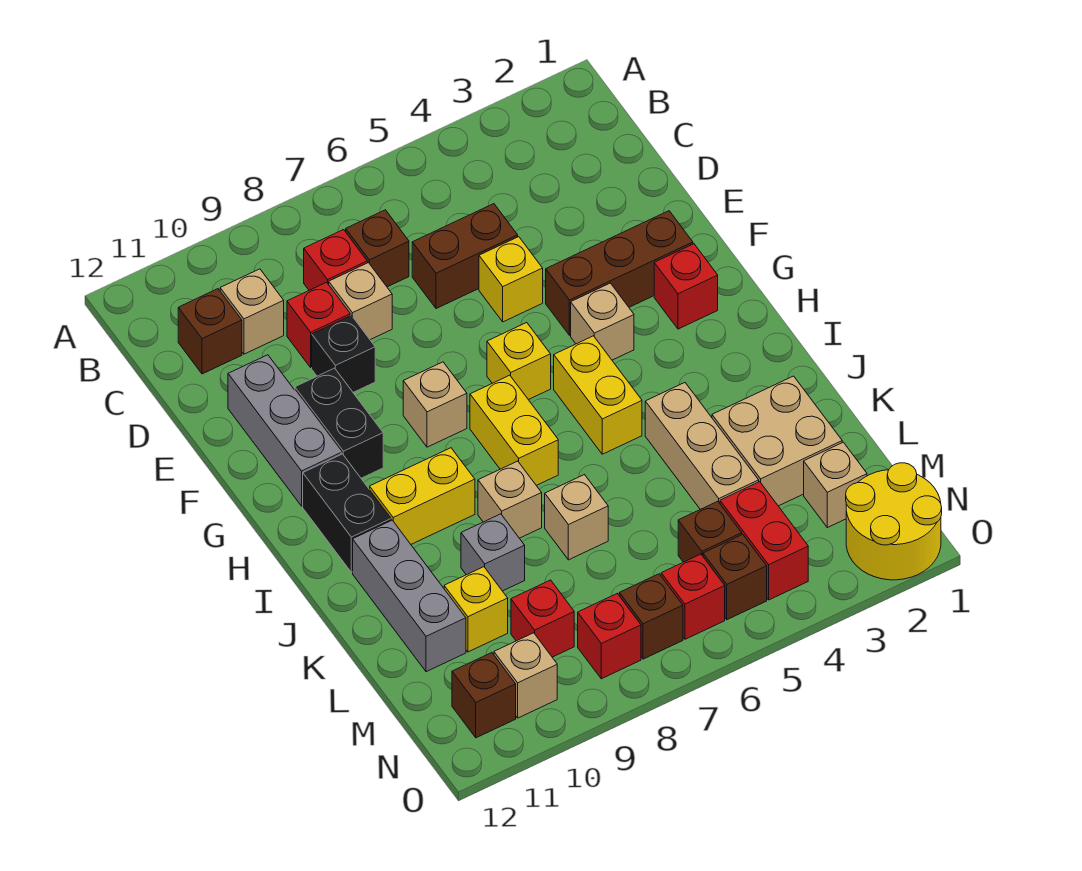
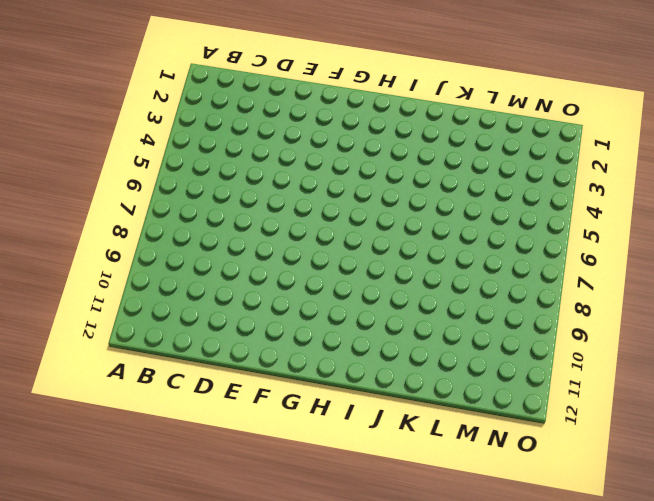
none -> brown brick C7 level 1
none -> red brick C8 level 1
none -> tan brick C10 level 1
none -> brown brick C11 level 1

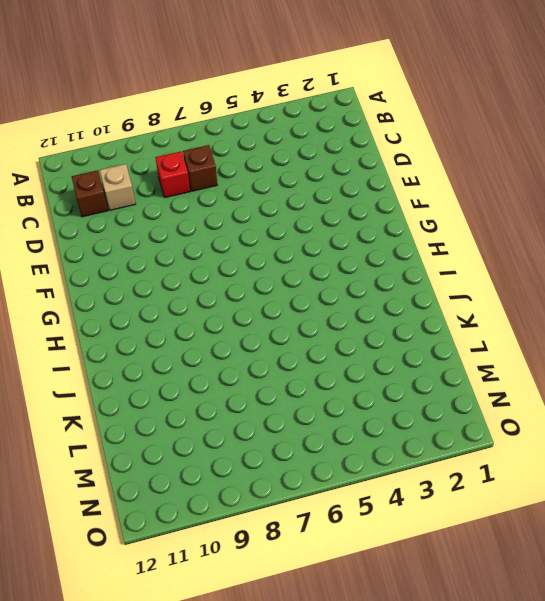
none -> brown brick D5:D6 level 1
none -> tan brick D8 level 1
none -> red brick D9 level 1
none -> yellow brick E5 level 1

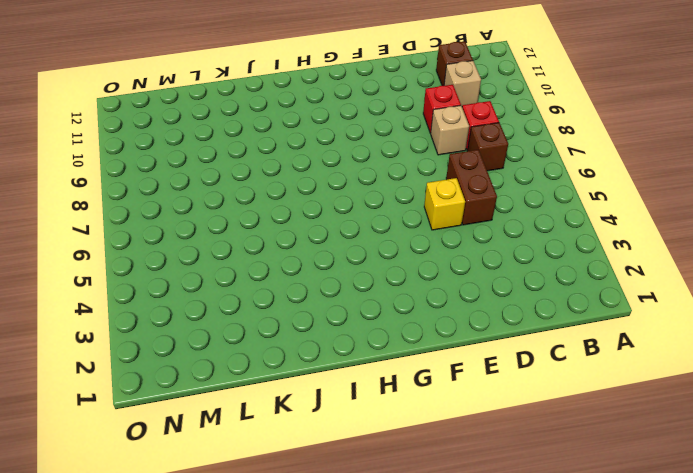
none -> black brick E9 level 1
none -> grey brick E11:G11 level 1
none -> brown brick F2:F4 level 1
none -> black brick F10:G10 level 1

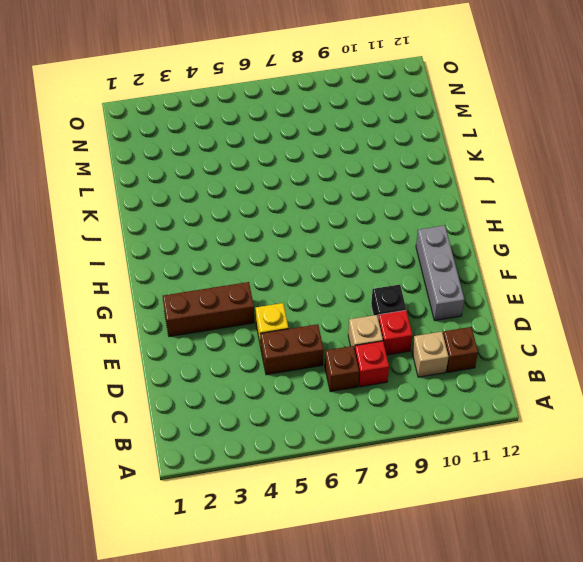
none -> black brick F10:G10 level 1
none -> red brick G2 level 1
none -> tan brick G4 level 1
none -> yellow brick G6 level 1

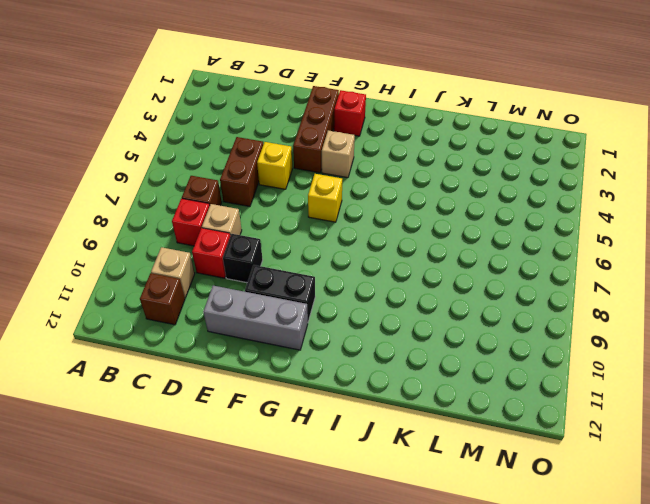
none -> tan brick G8 level 1
none -> yellow brick H5:I5 level 1
none -> yellow brick H7:I7 level 1
none -> black brick H11:I11 level 1

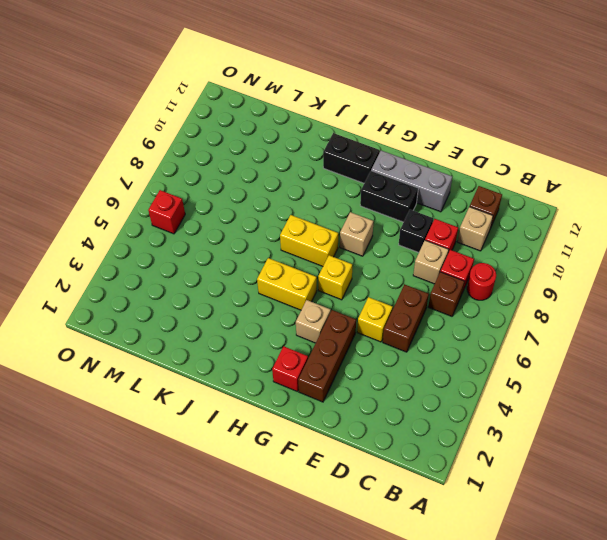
red round brick B8 level 1 -> none
none -> yellow brick I9:I10 level 1
none -> tan brick J4:L4 level 1
none -> tan brick J8 level 1
none -> grey brick J11:L11 level 1

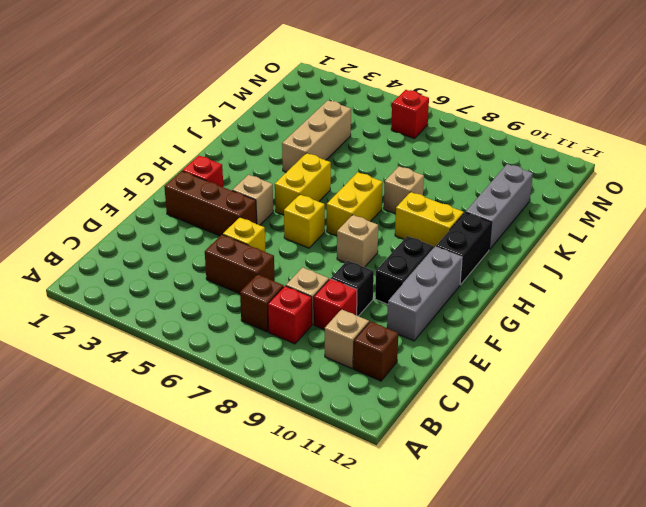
none -> tan brick K2:L3 level 1
none -> tan brick K7 level 1
none -> grey brick K9 level 1
none -> yellow brick L10 level 1

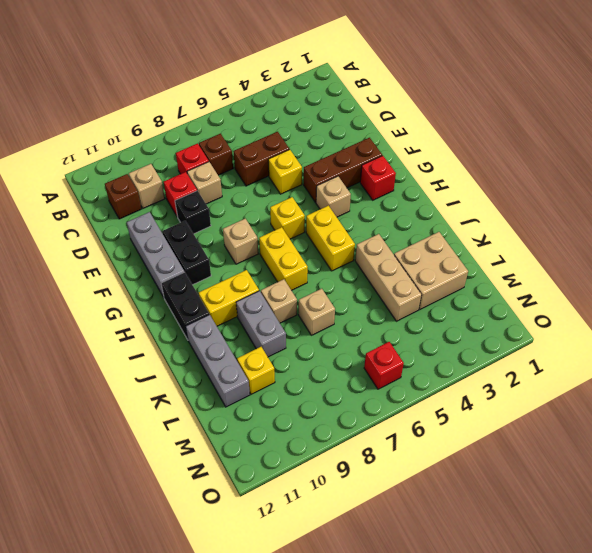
grey brick J9:K9 level 1 -> grey brick K9 level 1
none -> tan brick M2 level 1
none -> red brick M4:N4 level 1
none -> brown brick M5 level 1
none -> red brick M9 level 1

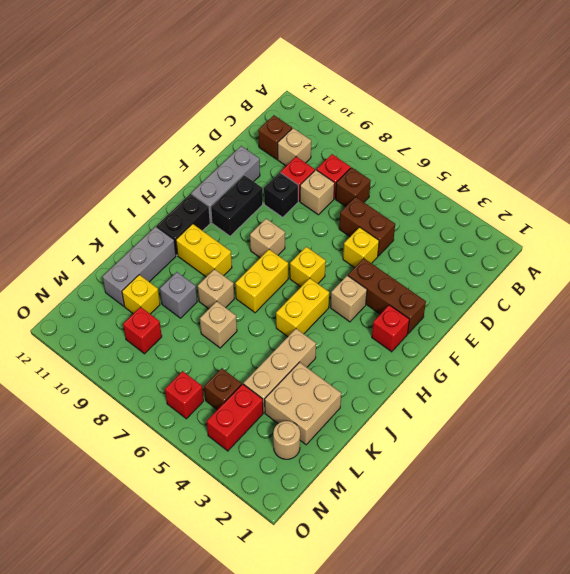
tan round brick M2 level 1 -> tan brick M2 level 1
none -> yellow round brick N1:O2 level 1
none -> brown brick N5 level 1
none -> brown brick N7 level 1
none -> red brick N8 level 1

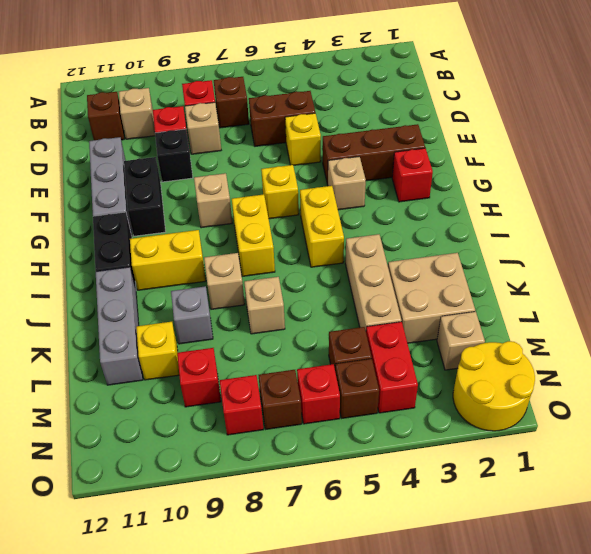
none -> tan brick N10 level 1
none -> brown brick N11 level 1

